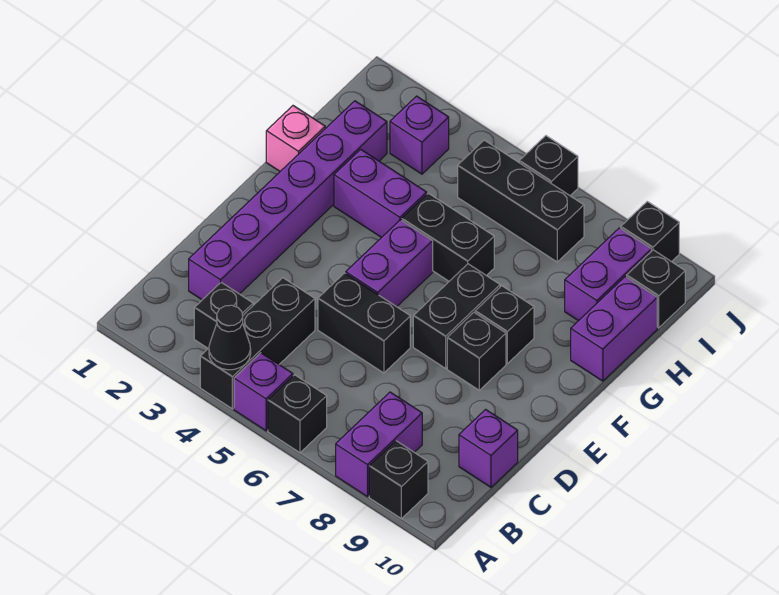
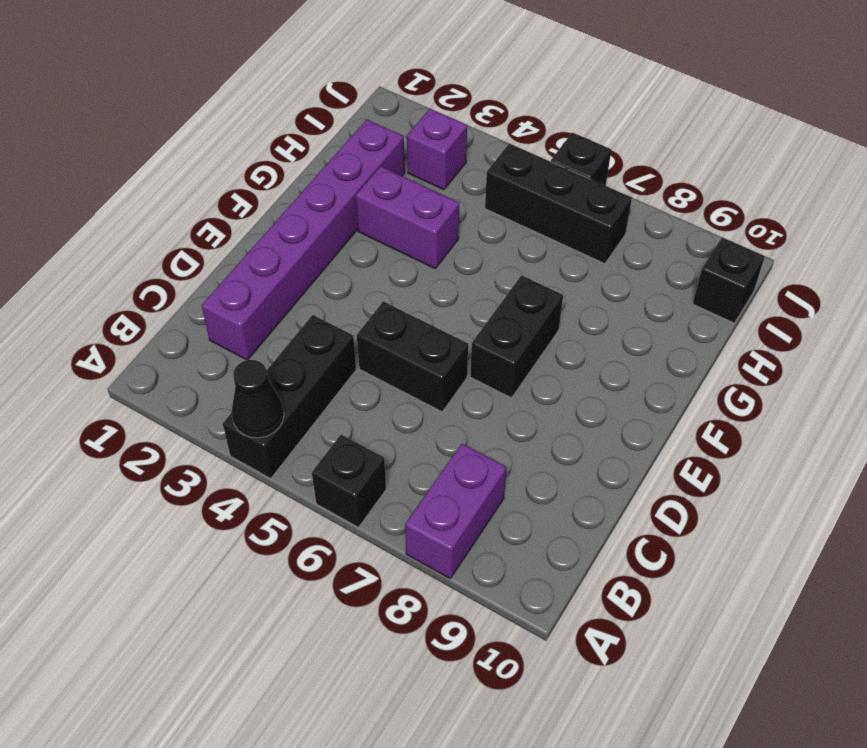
none -> purple brick A5 level 1
none -> black brick A9 level 1
none -> black brick B3 level 1

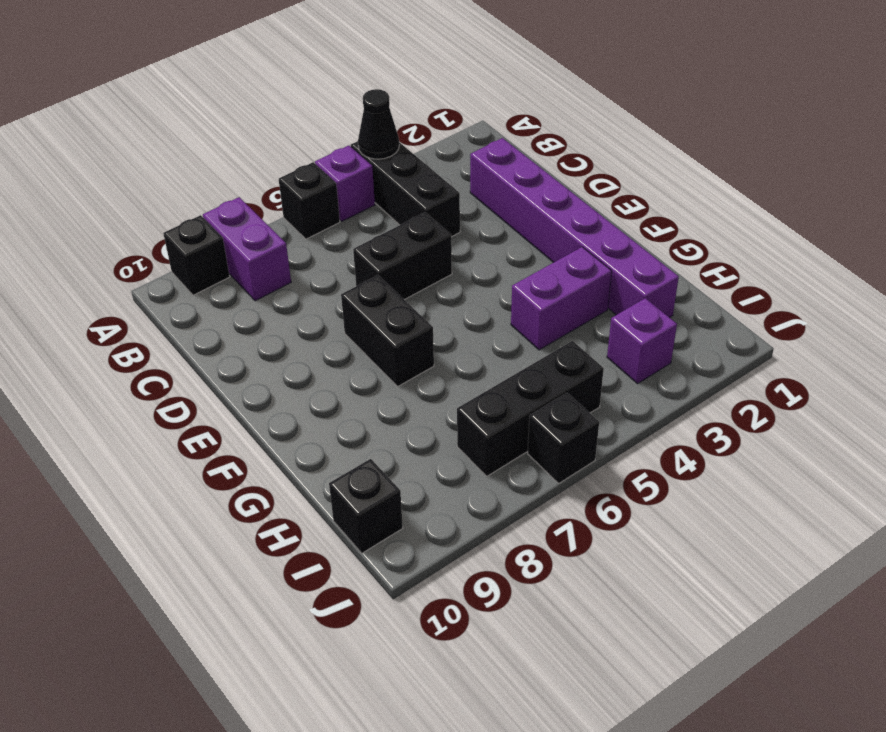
none -> black brick B3 level 1
none -> purple brick C10 level 1
none -> purple brick E5:F5 level 1

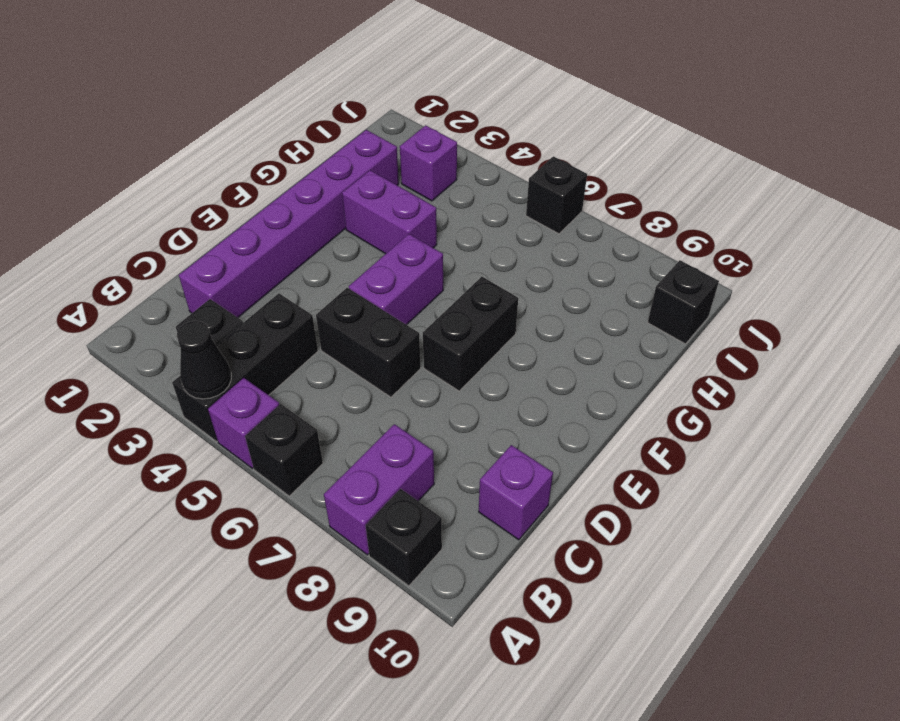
none -> black brick E8 level 1
none -> black brick F8 level 1
none -> pink brick G1 level 1

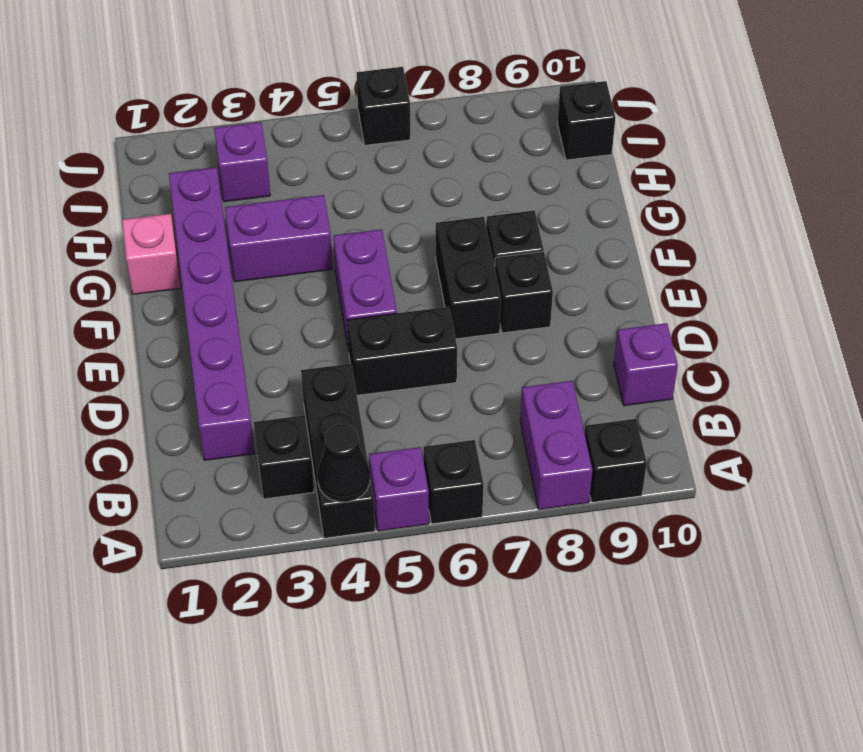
none -> black brick G5:G6 level 1
none -> purple brick G10:H10 level 1
none -> purple brick H9:I9 level 1

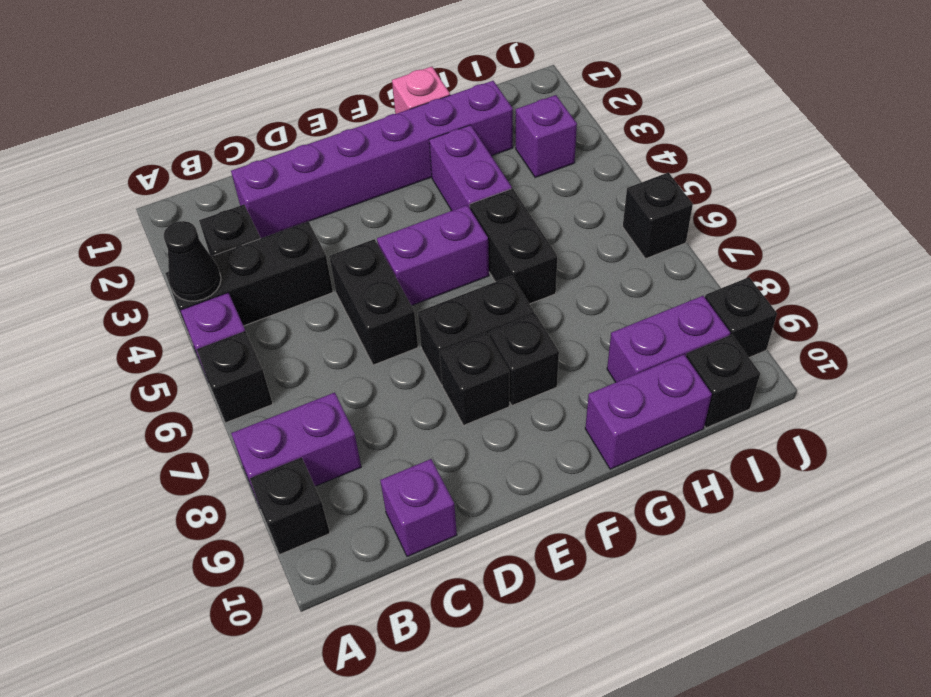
none -> black brick I5:I7 level 1

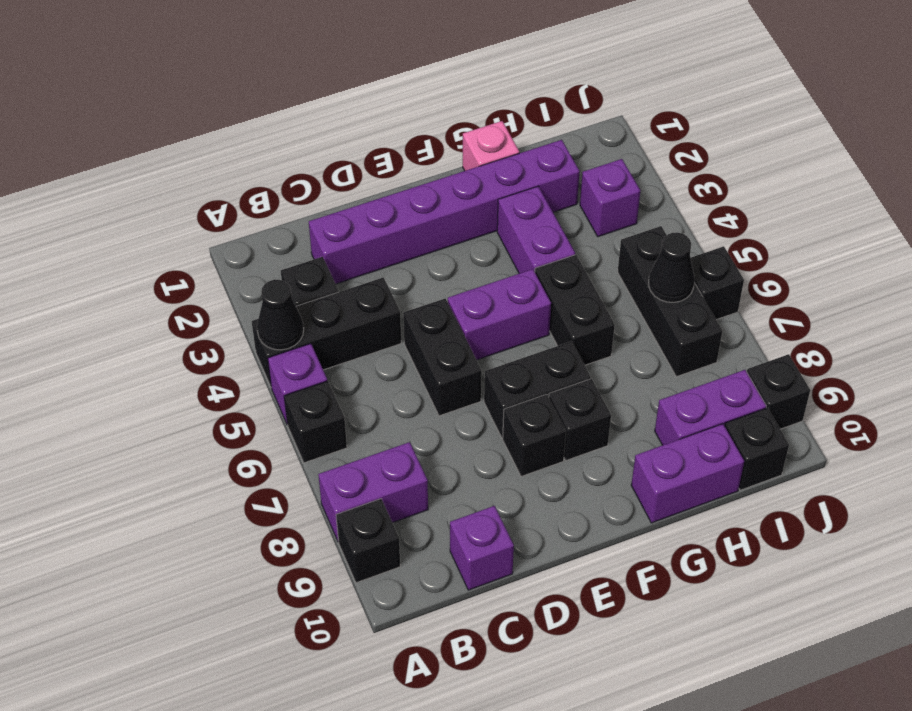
black cone I6 level 2 -> none

